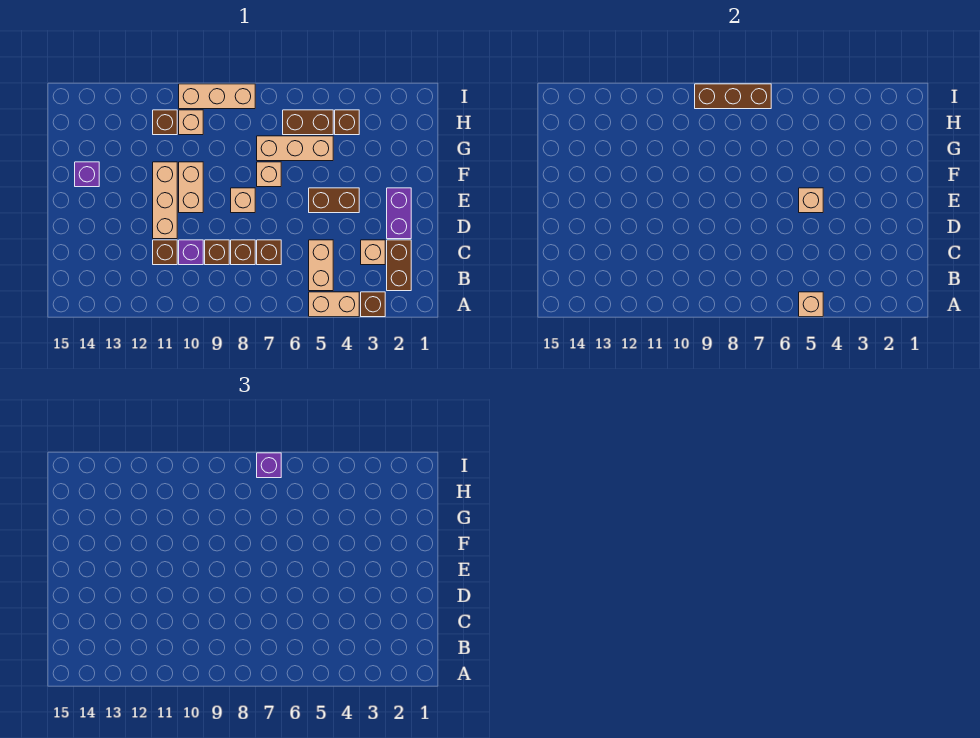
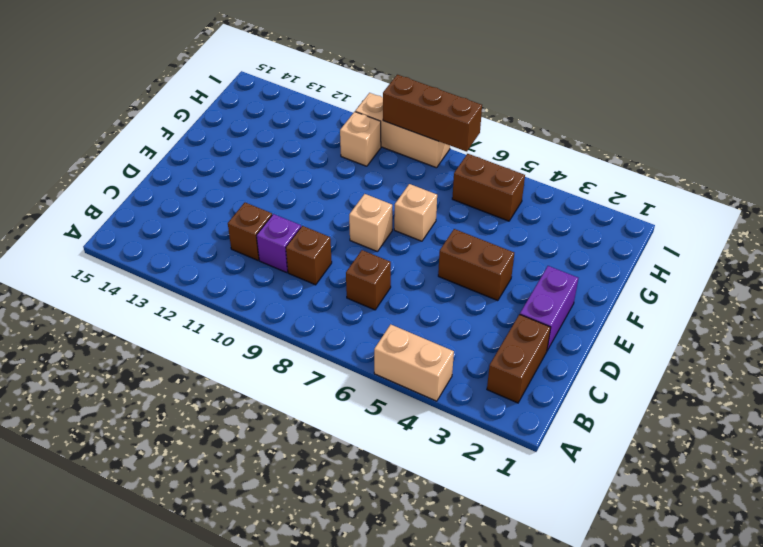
none -> brown brick A3 level 1
none -> tan brick B5:C5 level 1
none -> tan brick C3 level 1

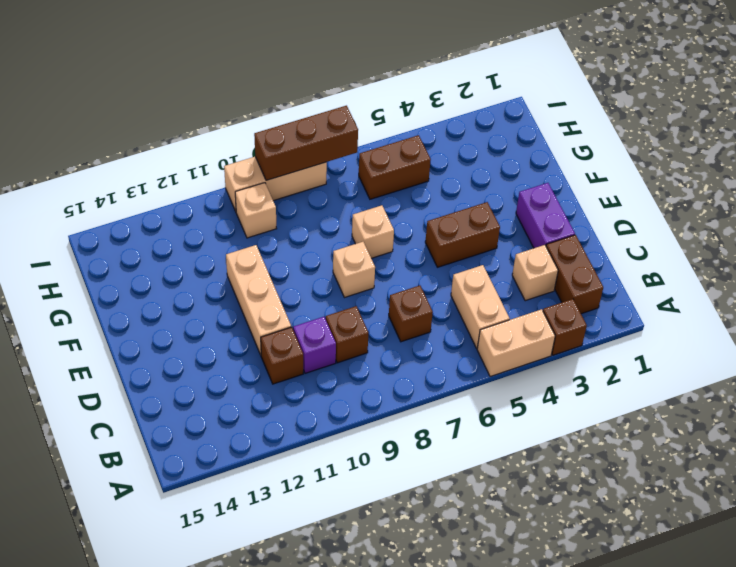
none -> brown brick C8 level 1
none -> tan brick E10:F10 level 1
none -> purple brick F14 level 1

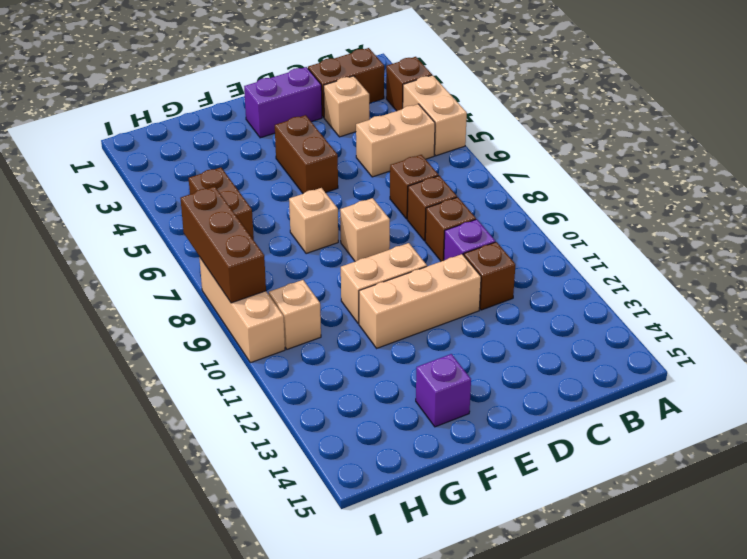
none -> tan brick G5:G7 level 1
none -> brown brick H4 level 1
none -> brown brick H11 level 1

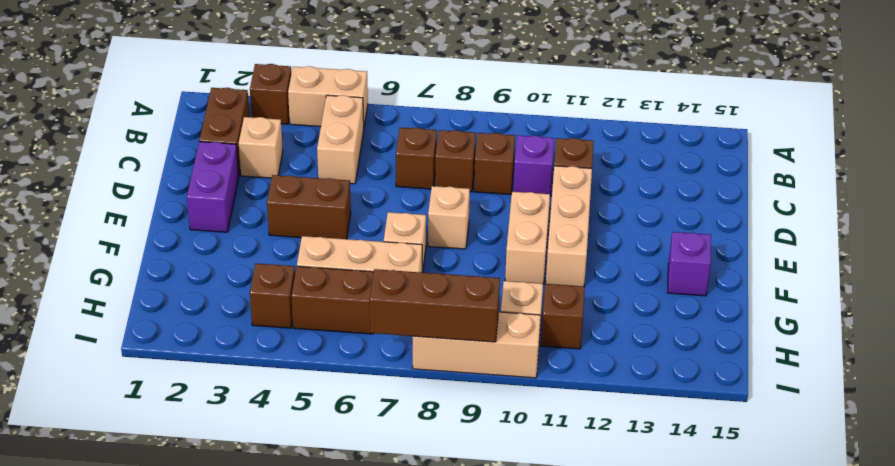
none -> tan brick A5 level 2
none -> tan brick E5 level 2
none -> purple brick I7 level 3

